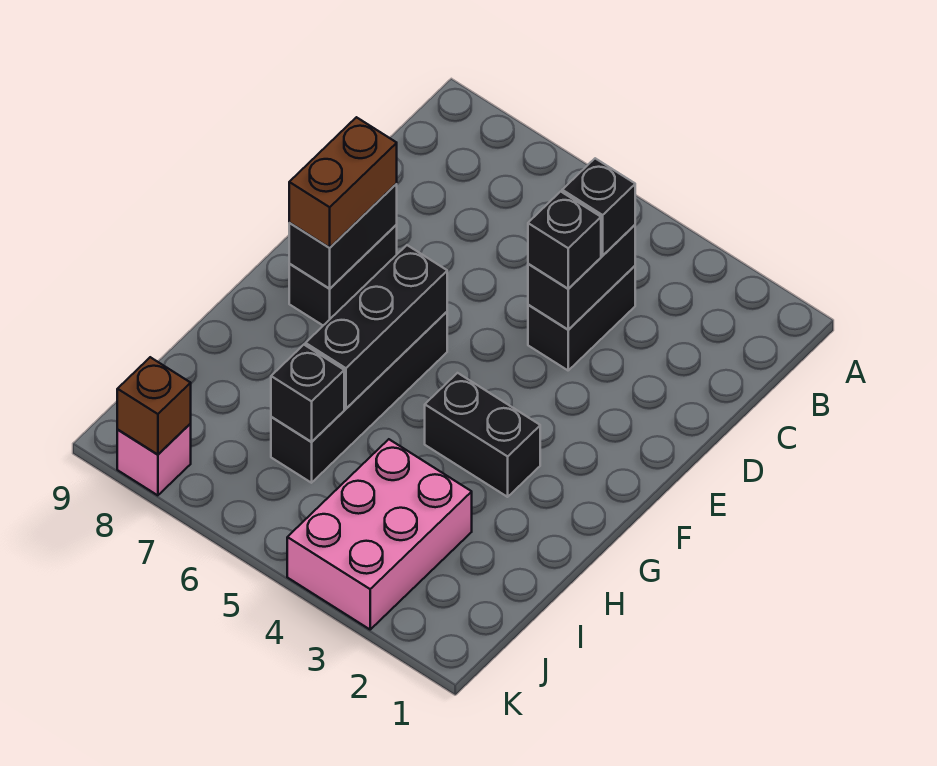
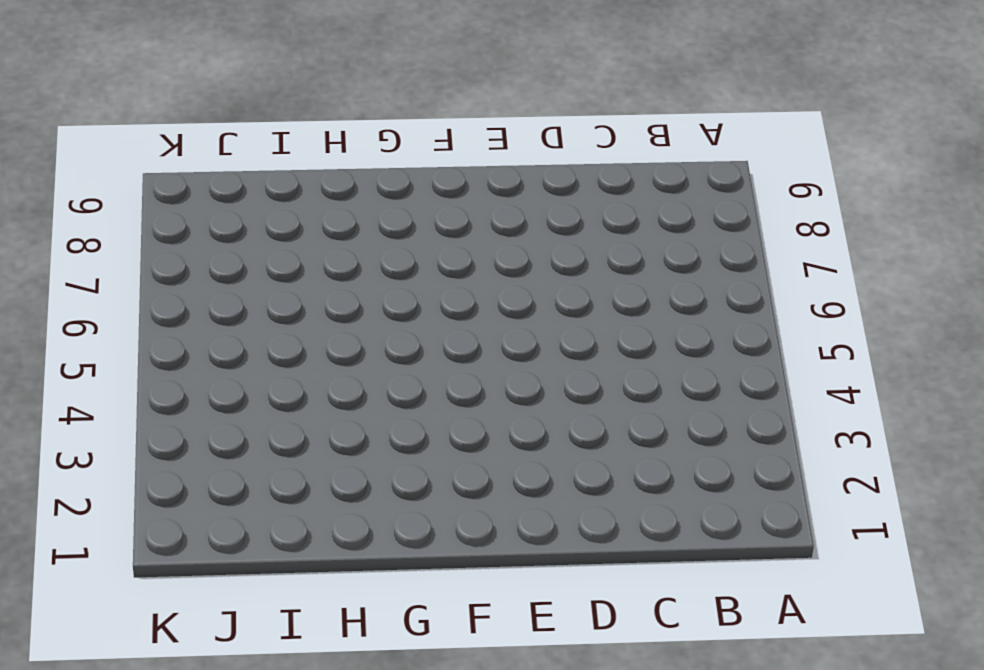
none -> black brick C4:D4 level 1
none -> black brick E8:F8 level 1
none -> black brick F6:I6 level 1

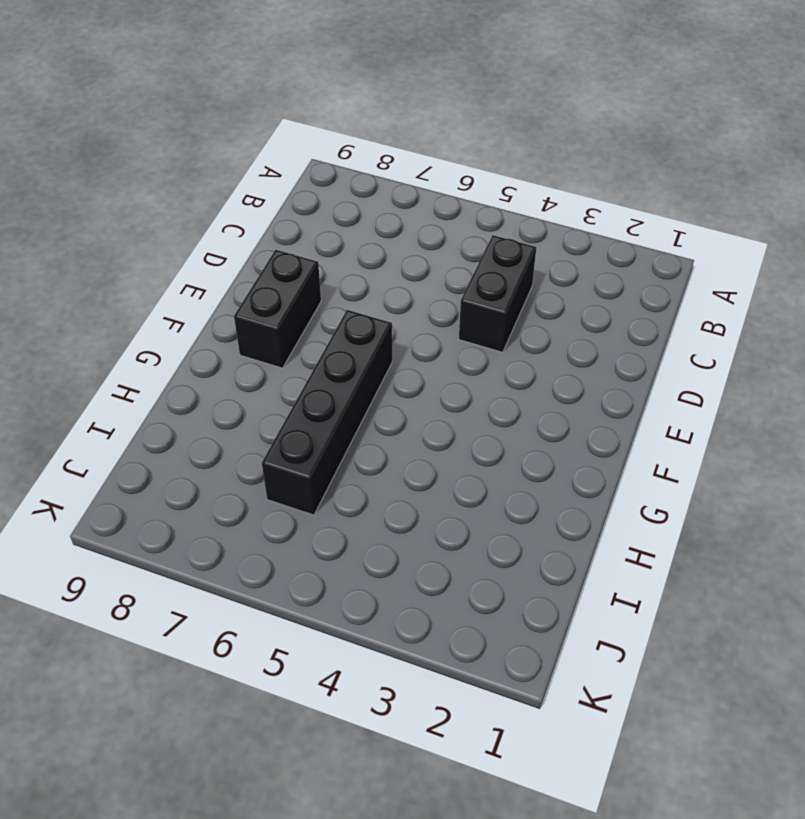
none -> black brick G3:G4 level 1
none -> pink brick I3:K4 level 1
none -> pink brick K8 level 1

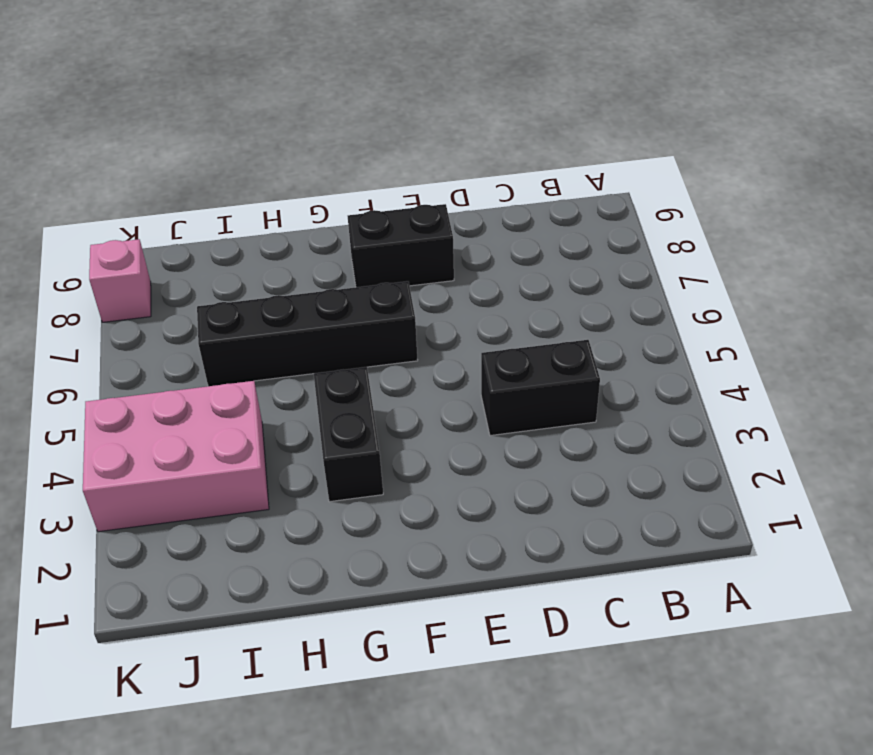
none -> black brick C4:D4 level 2
none -> black brick E8:F8 level 2
none -> black brick F6:H6 level 2

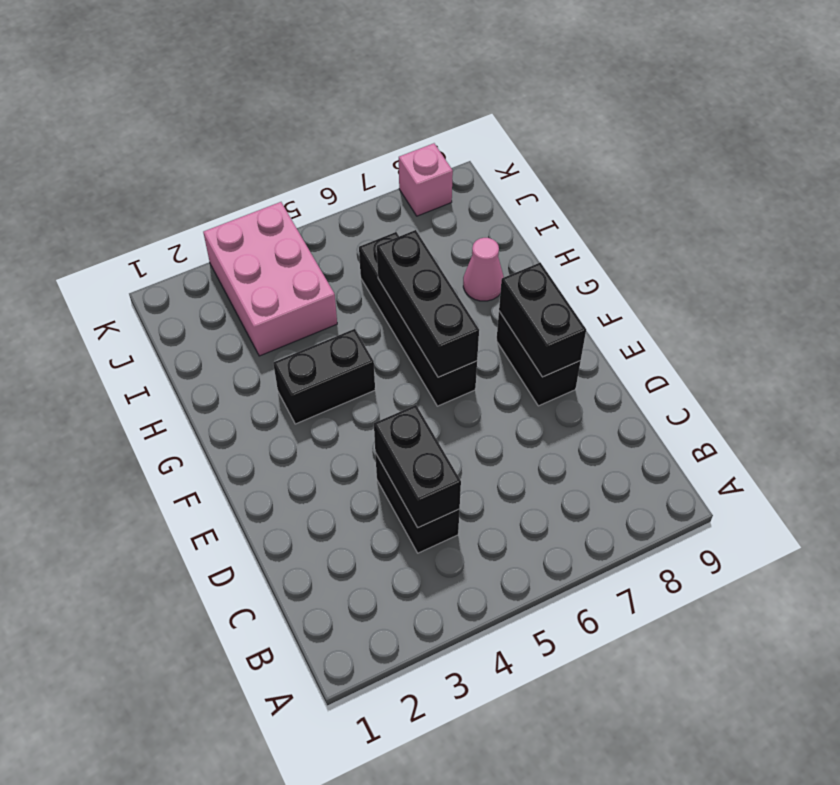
pink cone H8 level 1 -> none
none -> black brick I6 level 2
none -> brown brick K8 level 2
none -> black brick C4 level 3

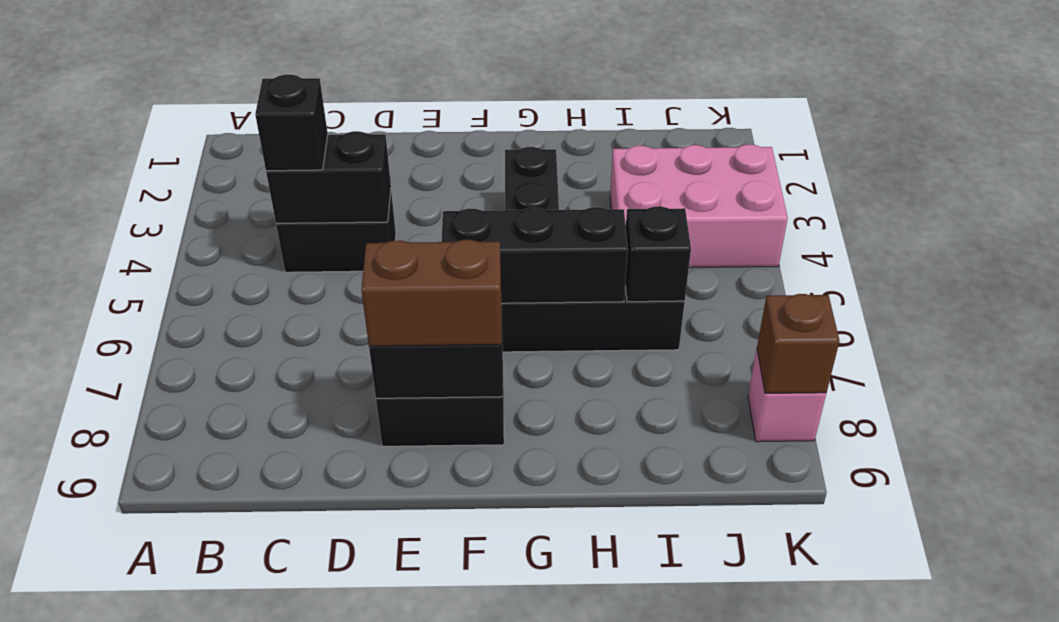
none -> black brick D4 level 3

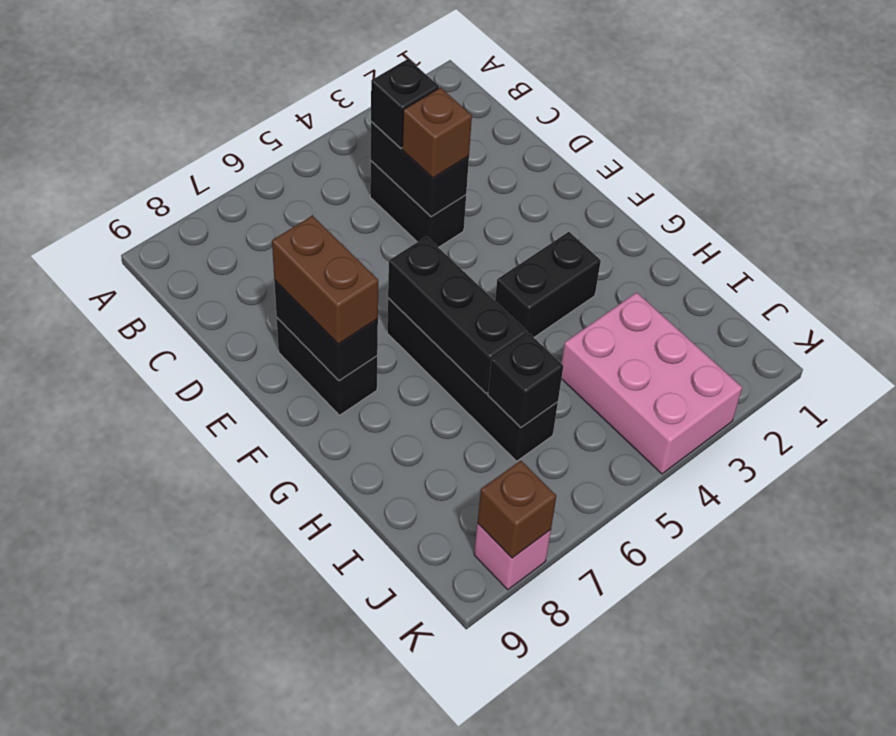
brown brick D4 level 3 -> black brick D4 level 3

